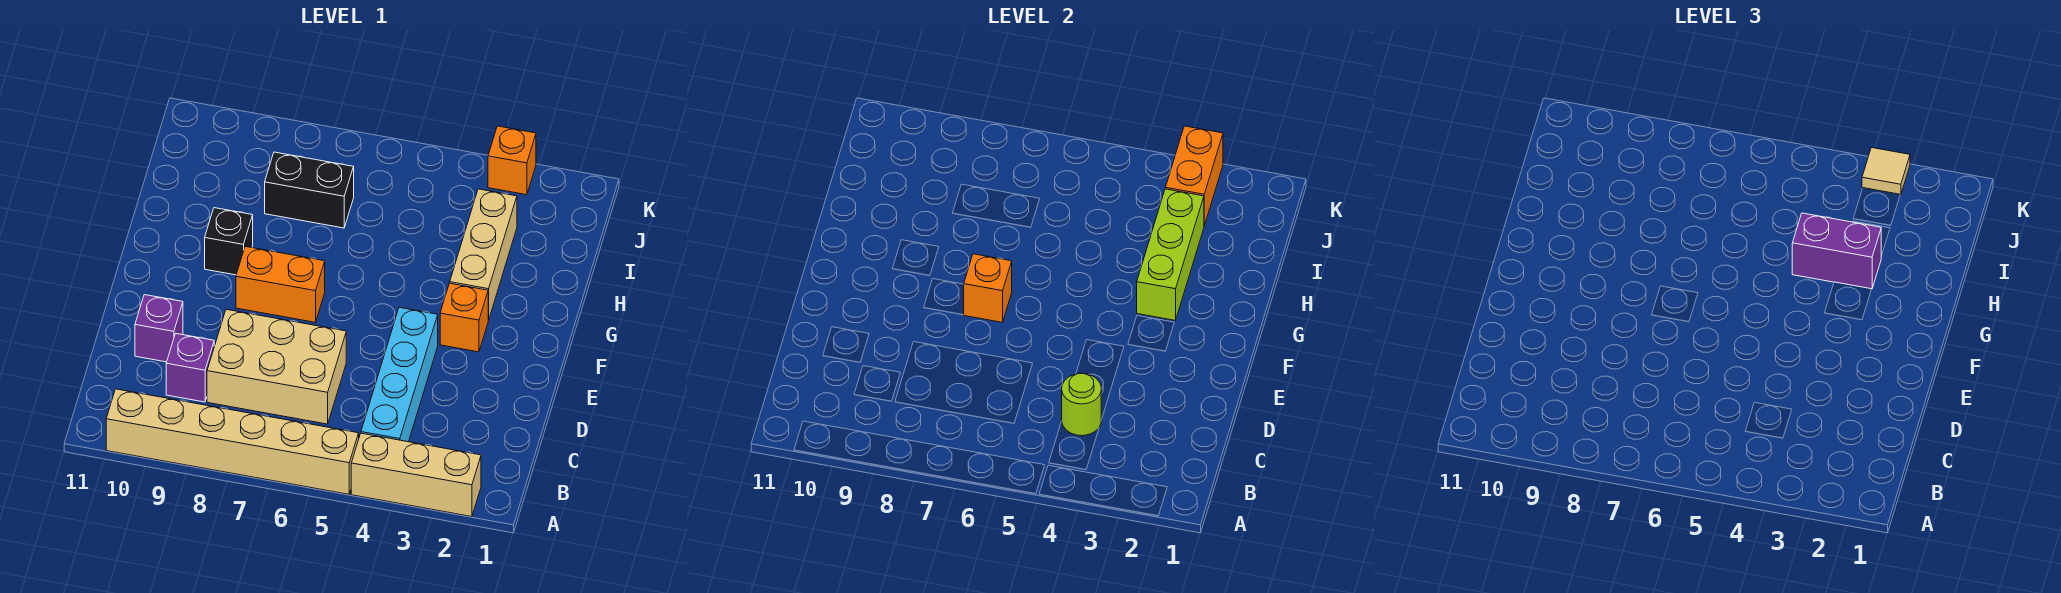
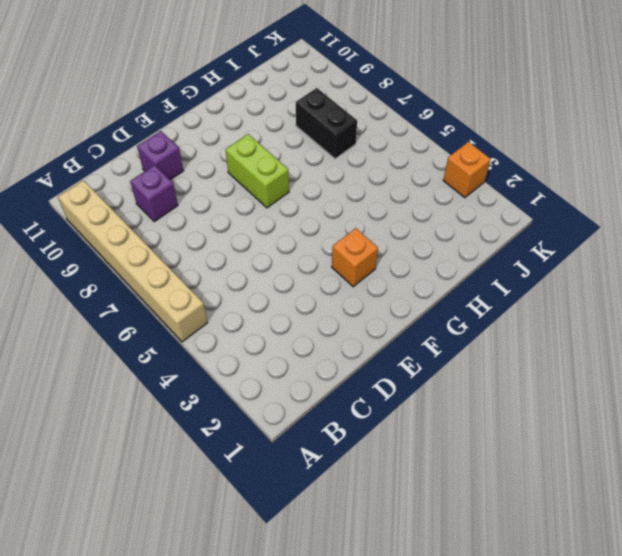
lime brick F7:F8 level 1 -> orange brick F7:F8 level 1
none -> tan brick A2:A4 level 1
none -> cyan brick B4:E4 level 1
none -> tan brick C6:D8 level 1

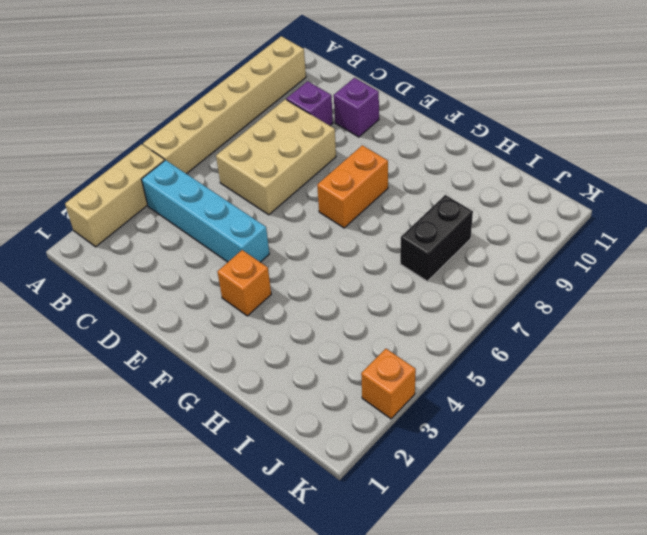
none -> tan brick G3:I3 level 1
none -> black brick G9 level 1
none -> lime round brick C4 level 2

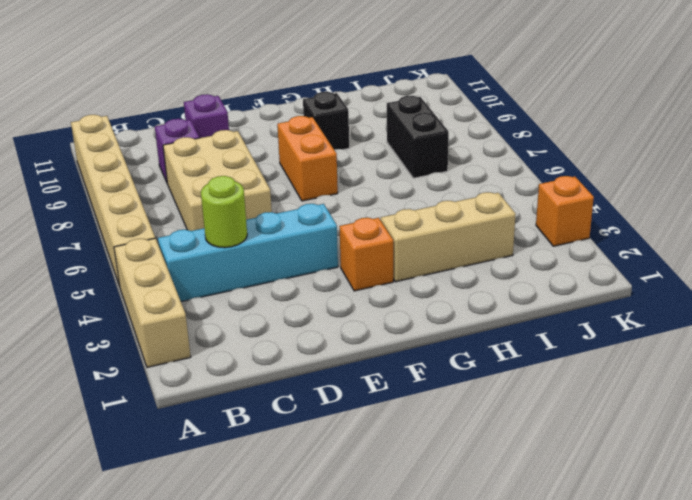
none -> orange brick F7 level 2
none -> lime brick G3:I3 level 2
none -> orange brick J3:K3 level 2

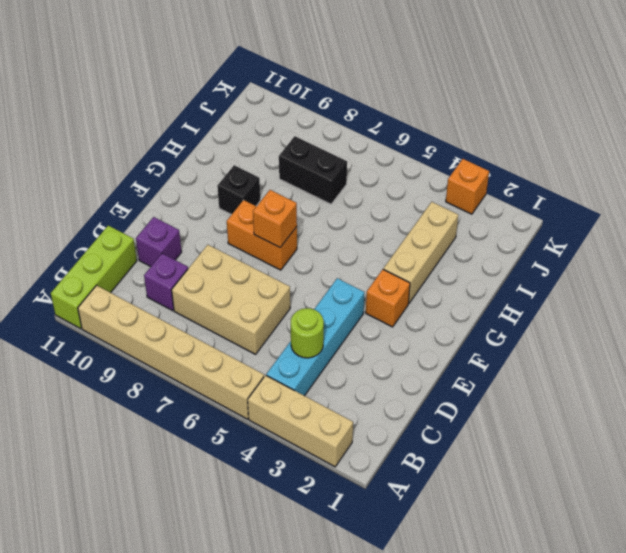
lime brick A11:C11 level 1 -> lime brick G3:I3 level 2
none -> orange brick J3:K3 level 2
none -> purple brick H3:H4 level 3
none -> tan tile K3 level 3

